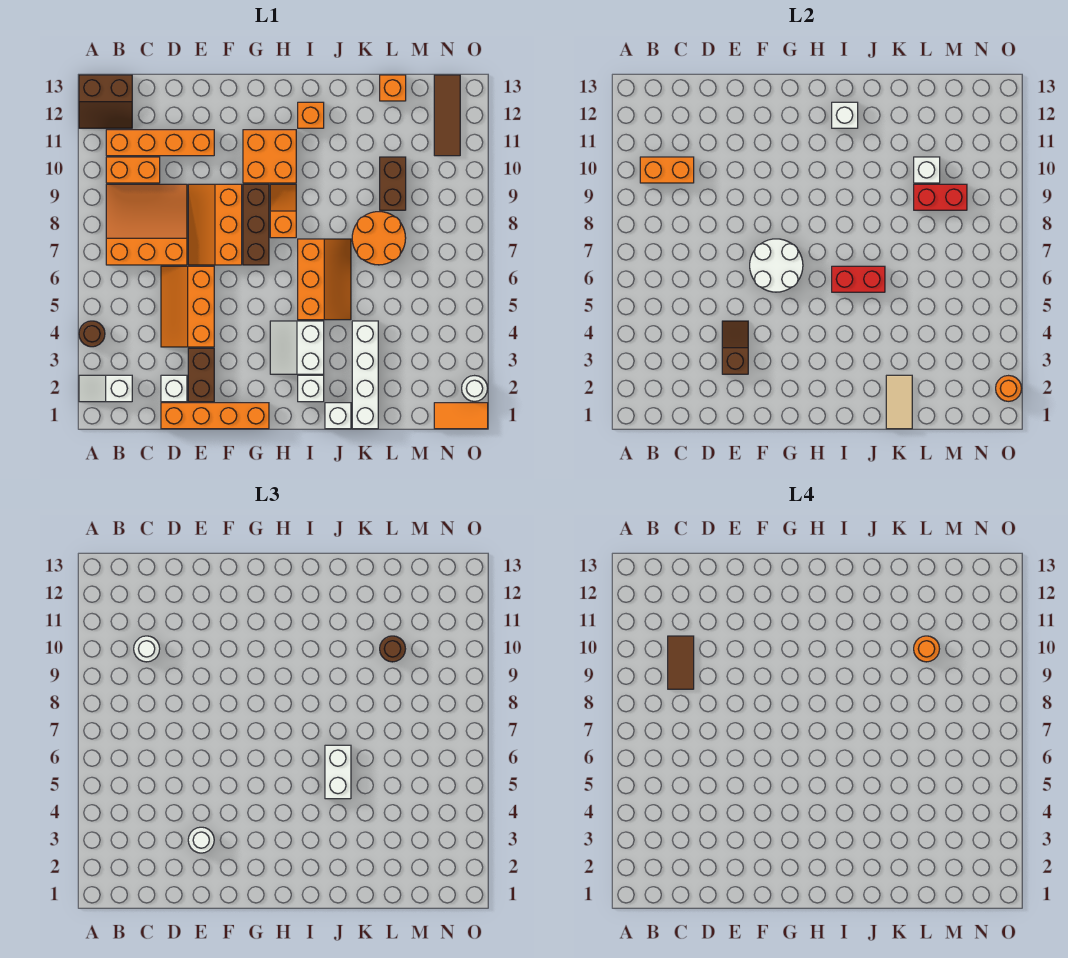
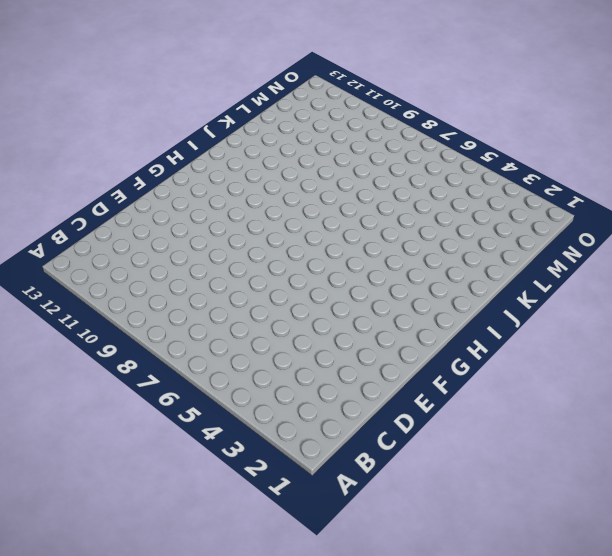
none -> white slope A2:B2 level 1 top B
none -> brown round brick A4 level 1
none -> brown slope A12:B13 level 1 top 13
none -> orange slope B7:D9 level 1 top 7

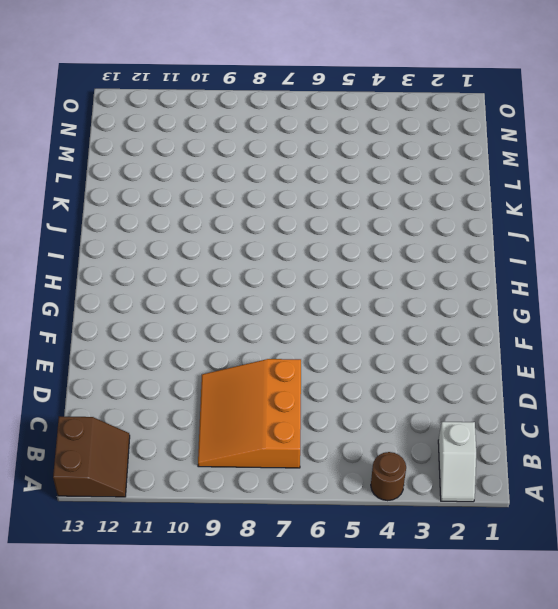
none -> orange brick B10:C10 level 1
none -> orange brick B11:E11 level 1
none -> orange brick D1:G1 level 1
none -> white brick D2 level 1

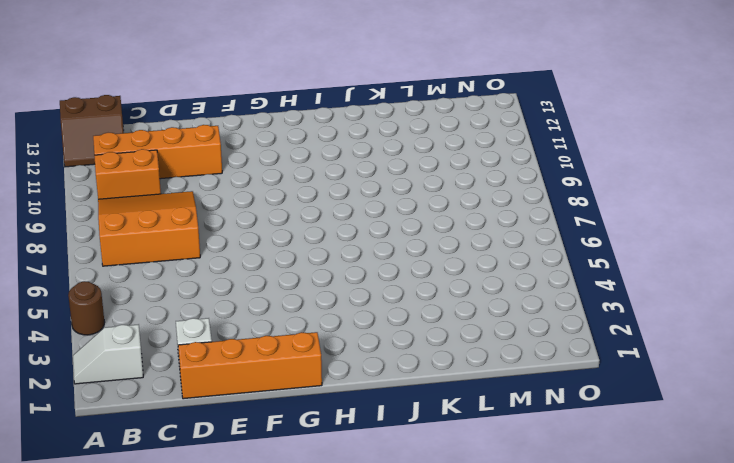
none -> orange slope D4:E6 level 1 top E
none -> brown brick E2:E3 level 1
none -> orange slope E7:F9 level 1 top F
none -> brown brick G7:G9 level 1

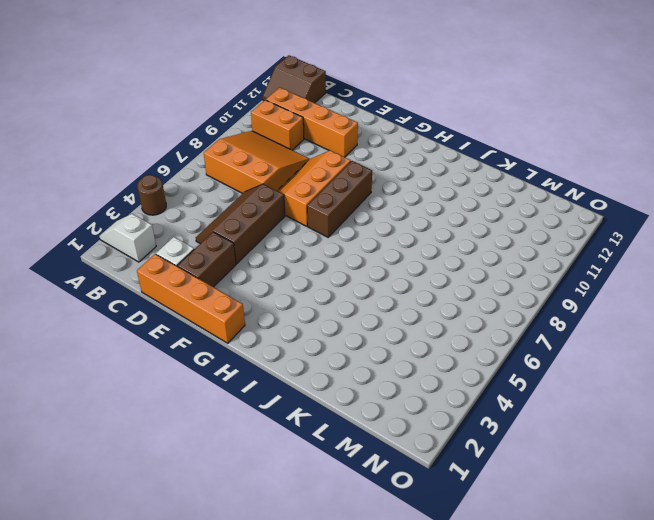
brown slope D4:E6 level 1 top E -> orange slope D4:E6 level 1 top E
none -> orange brick G10:H11 level 1
none -> white slope H3:I4 level 1 top I
none -> orange slope H8:H9 level 1 top 8
none -> white brick I2 level 1

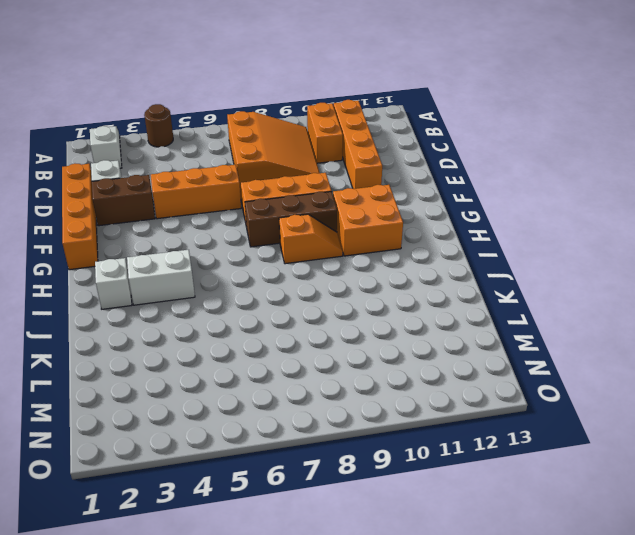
none -> brown slope A12:B13 level 1 top 13
none -> orange slope I5:J7 level 1 top I
none -> orange brick I12 level 1
none -> white brick J1 level 1

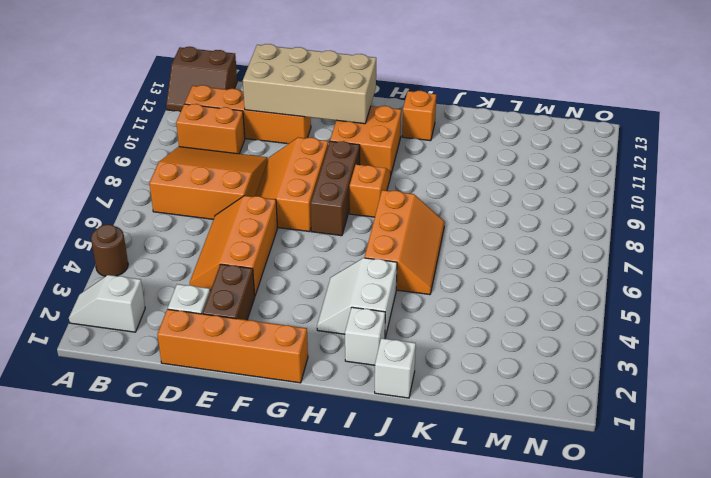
tan brick D11:G12 level 2 -> none
none -> white brick K1:K4 level 1
none -> orange round brick K7:L8 level 1
none -> brown brick L9:L10 level 1
none -> orange brick L13 level 1

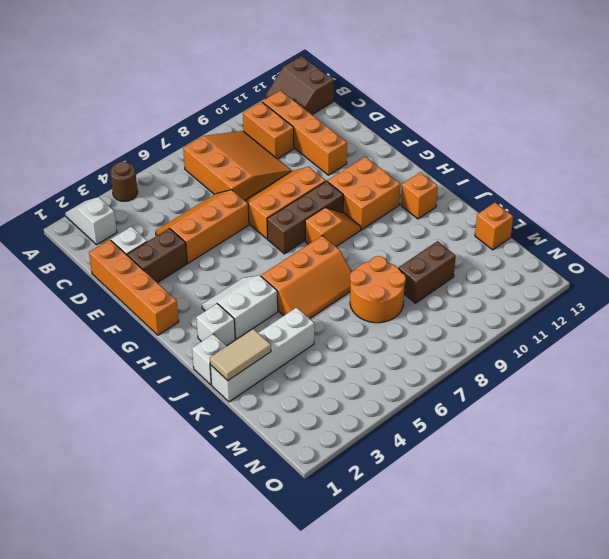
none -> orange tile N1:O1 level 1
none -> brown tile N11:N13 level 1
none -> white round brick O2 level 1
none -> orange brick B10:C10 level 2

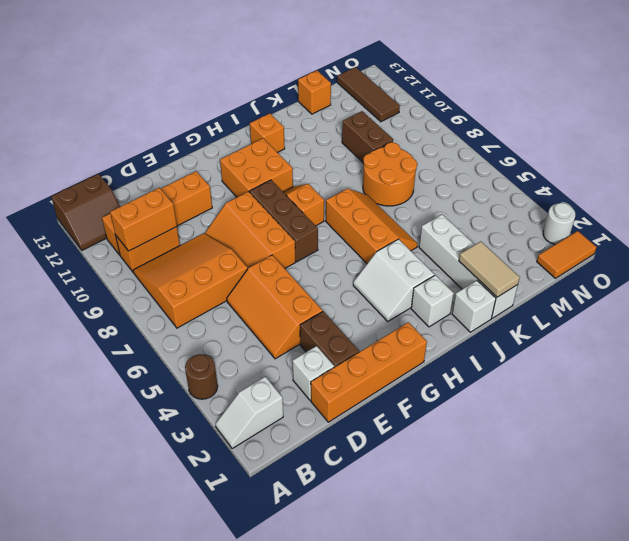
none -> brown slope E3:E4 level 2 top 3
none -> white round brick F6:G7 level 2
none -> red brick I6:J6 level 2
none -> white brick I12 level 2

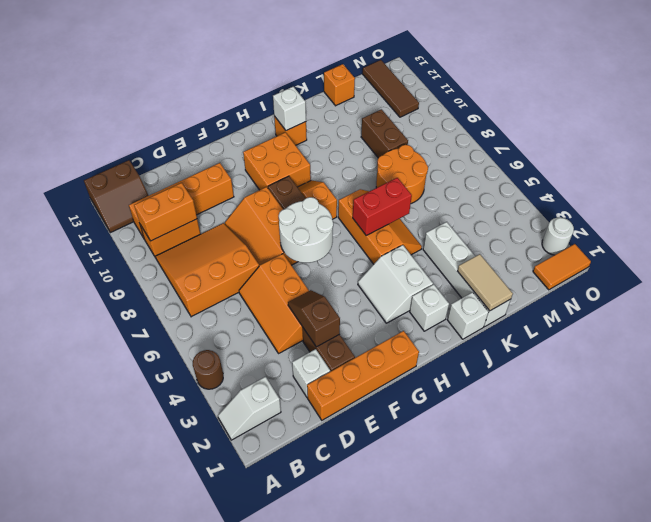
none -> red brick L9:M9 level 2
none -> white brick L10 level 2
none -> orange round brick O2 level 2
none -> white round brick C10 level 3

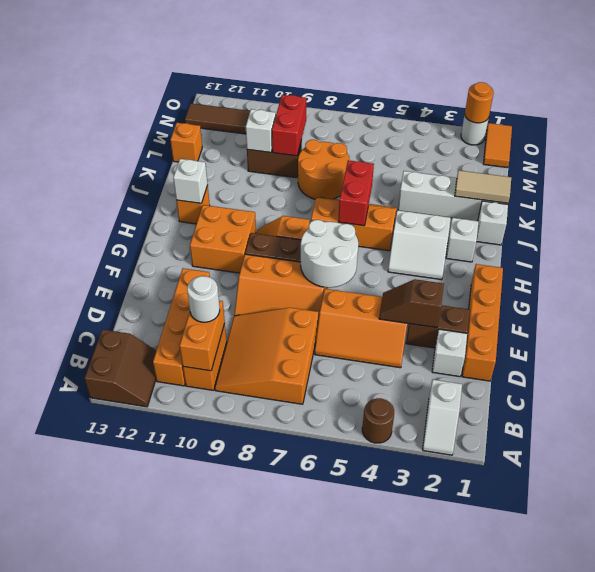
none -> white round brick E3 level 3
none -> white brick J5:J6 level 3
none -> brown round brick L10 level 3
none -> brown tile C9:C10 level 4

